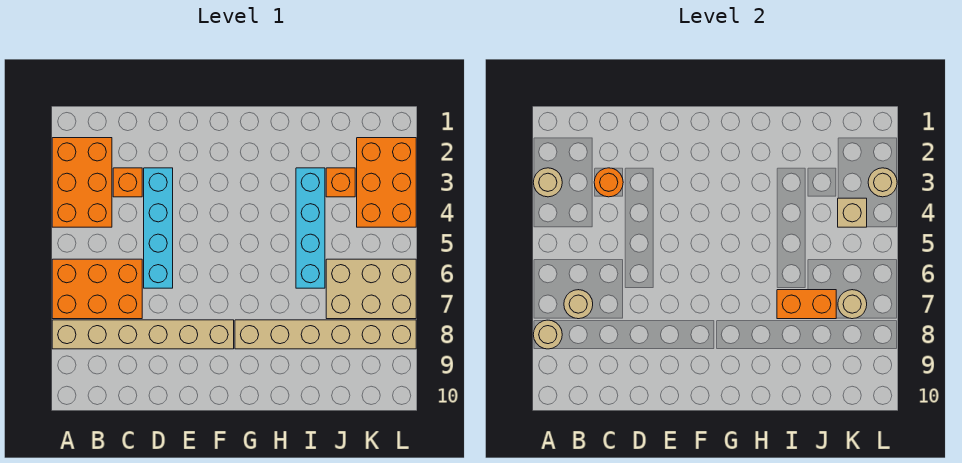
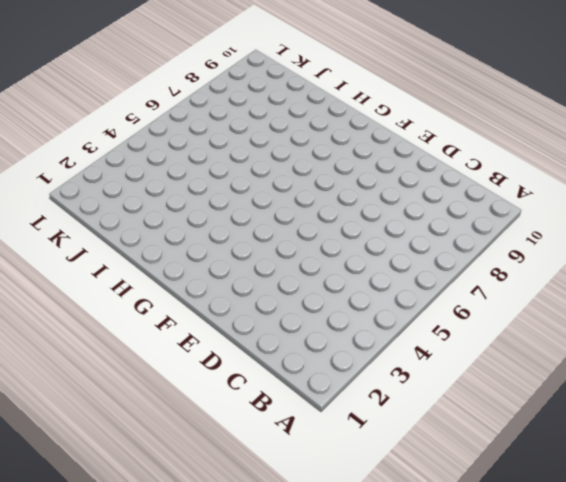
none -> orange brick A2:B4 level 1
none -> orange brick A6:C7 level 1
none -> tan brick A8:F8 level 1

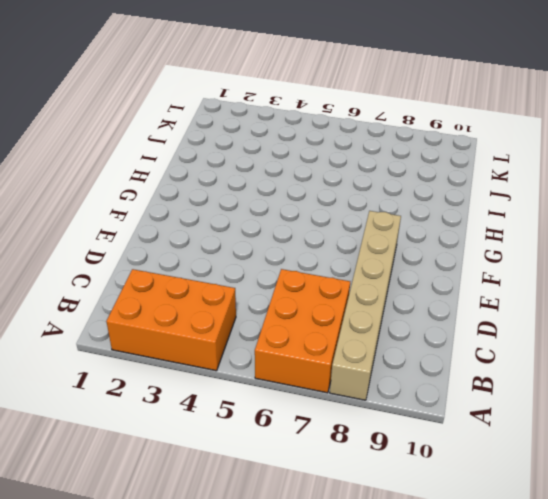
none -> orange brick C3 level 1
none -> cyan brick D3:D6 level 1
none -> tan brick G8:L8 level 1

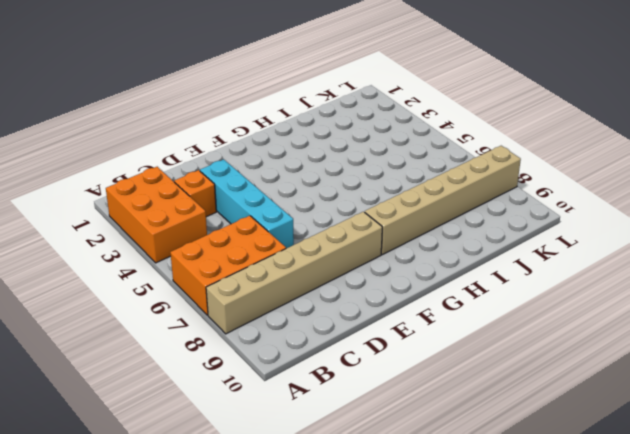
none -> cyan brick I3:I6 level 1
none -> orange brick J3 level 1
none -> tan brick J6:L7 level 1

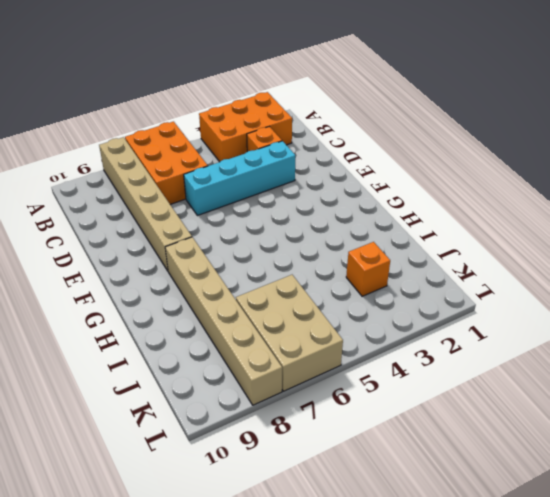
none -> cyan brick I3:I6 level 1
none -> orange brick K2:L4 level 1
none -> tan round brick A3 level 2

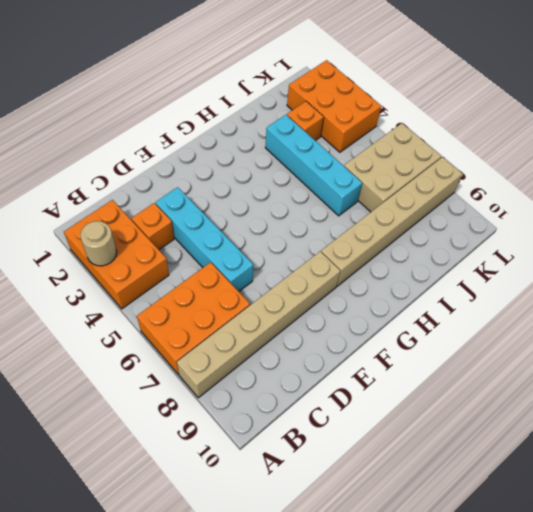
none -> tan round brick A8 level 2
none -> tan round brick B7 level 2
none -> orange round brick C3 level 2

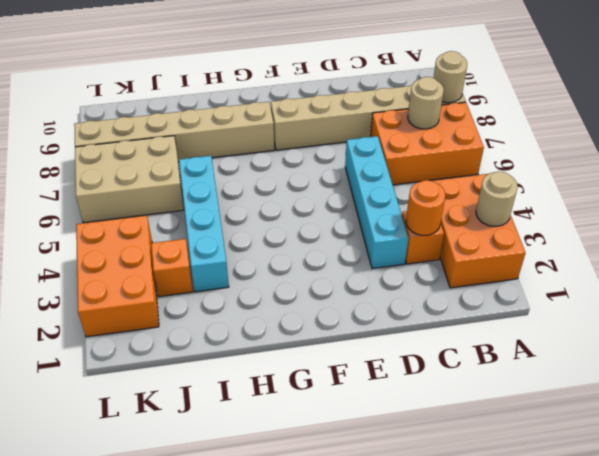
none -> orange brick I7:J7 level 2
none -> tan brick K4 level 2
none -> tan round brick K7 level 2

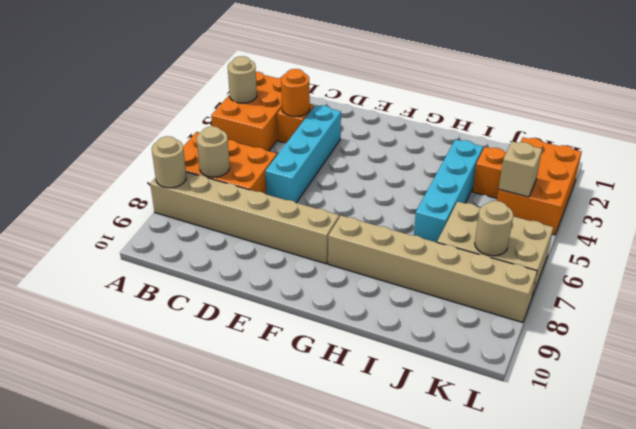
none -> orange brick I7:J7 level 2
none -> tan round brick L3 level 2

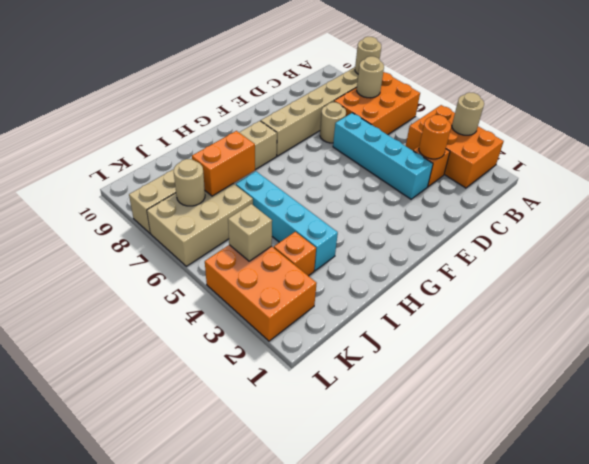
tan round brick D7 level 1 -> tan round brick L3 level 2

